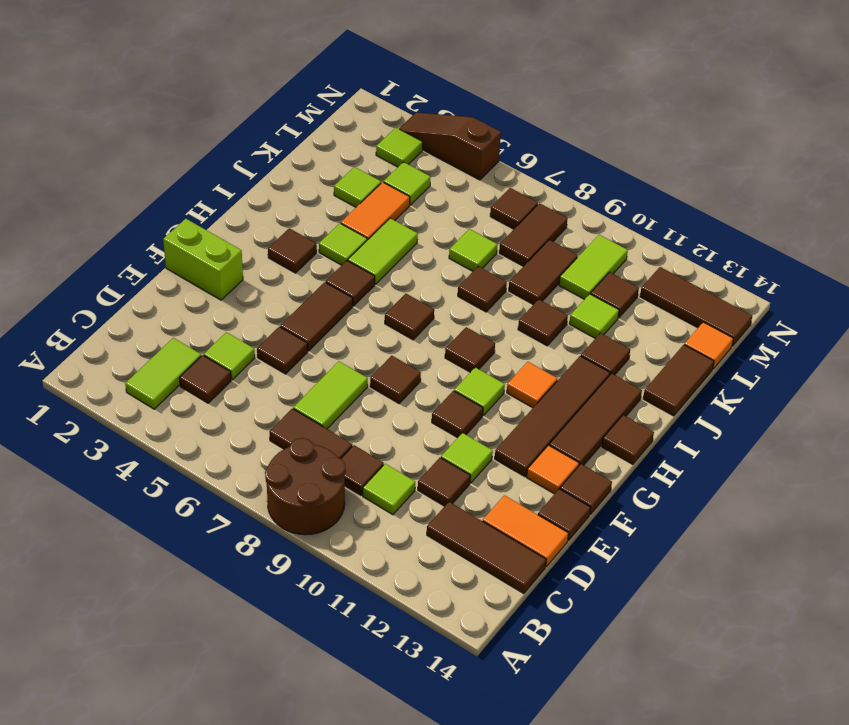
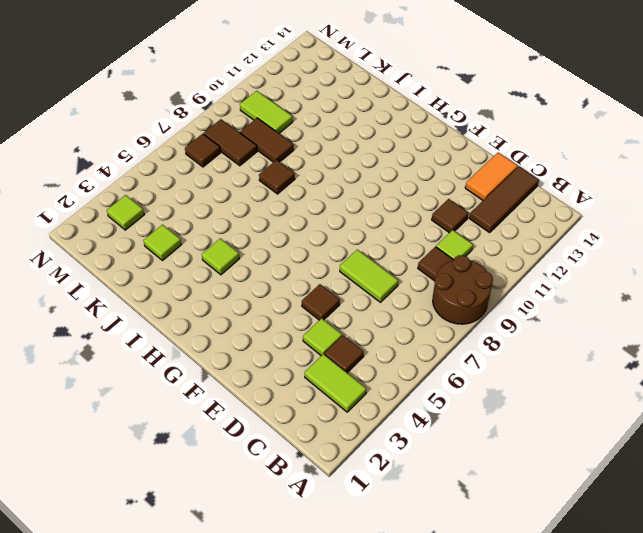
none -> brown tile C7:C8 level 1
none -> lime tile E11 level 1
none -> brown tile E14 level 1
none -> lime brick F1:F2 level 1

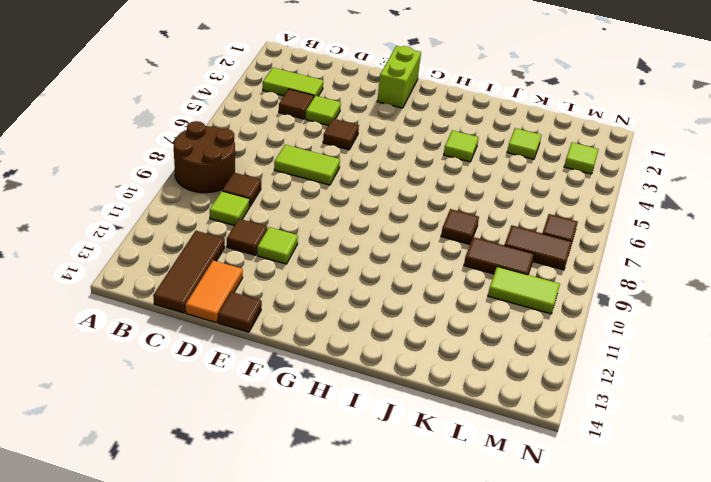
none -> brown tile C7:C8 level 1
none -> brown tile F5:G5 level 1
none -> brown tile F8 level 1
none -> brown tile F10 level 1

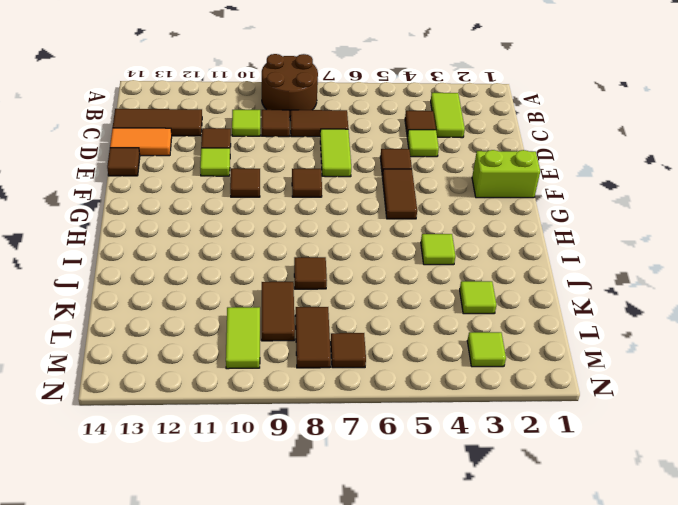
none -> brown tile F12:I12 level 1
none -> orange tile F13 level 1
none -> brown tile F14 level 1
none -> lime tile G10 level 1

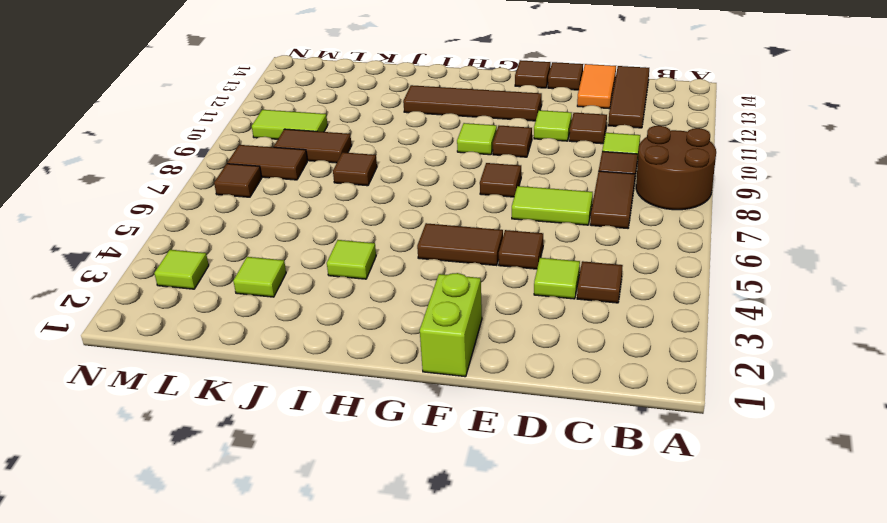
none -> lime tile B3:C3 level 1
none -> orange tile F13 level 1
none -> brown tile G13:I13 level 1
none -> brown tile H3 level 1

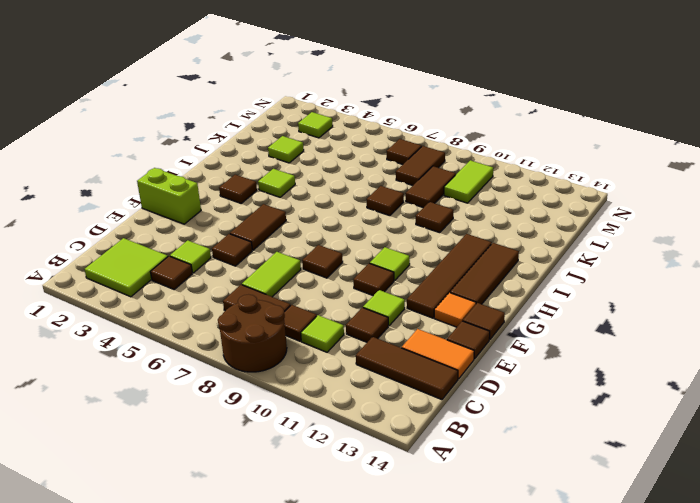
lime tile B2:C3 level 1 -> lime tile B3:C3 level 1
none -> brown tile H5 level 1
none -> brown tile H7 level 1
none -> brown tile H9 level 1
none -> orange tile H11 level 1

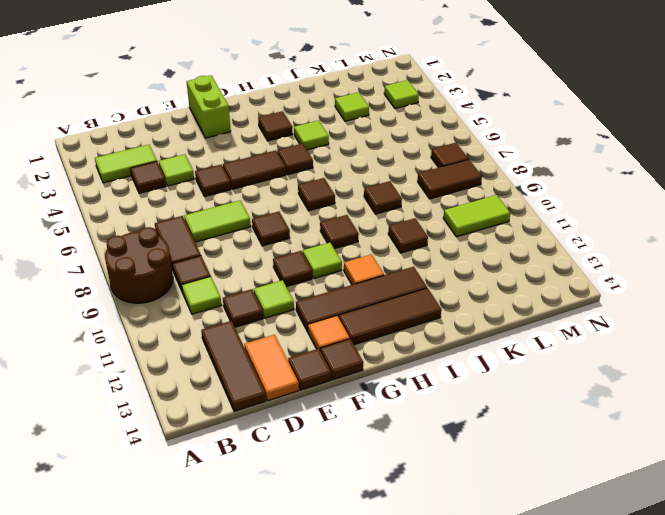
none -> brown tile H14 level 1
none -> lime tile I5:J5 level 1
none -> orange tile J4:K4 level 1
none -> brown tile J12 level 1

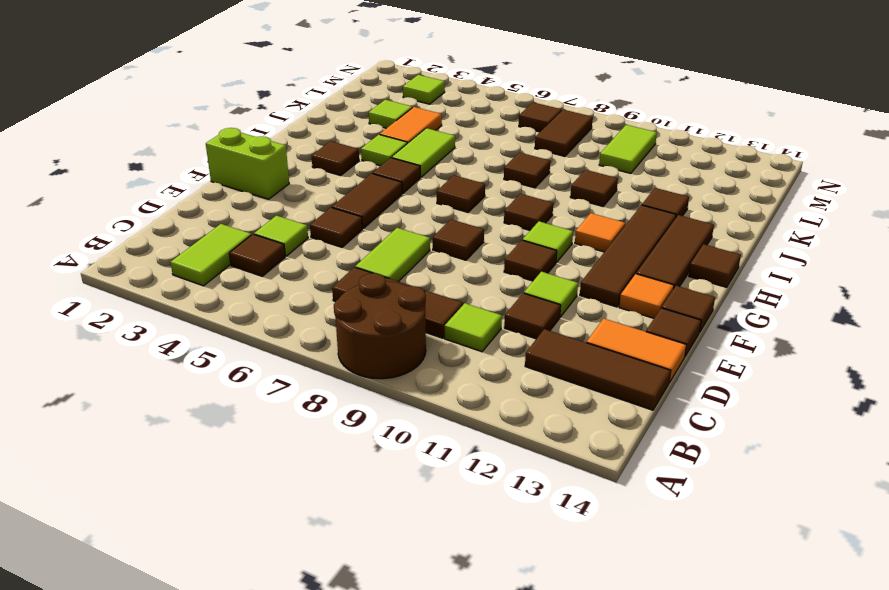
none -> brown tile J14:K14 level 1
none -> lime tile K7 level 1
none -> brown tile K9:L9 level 1
none -> lime tile K11 level 1

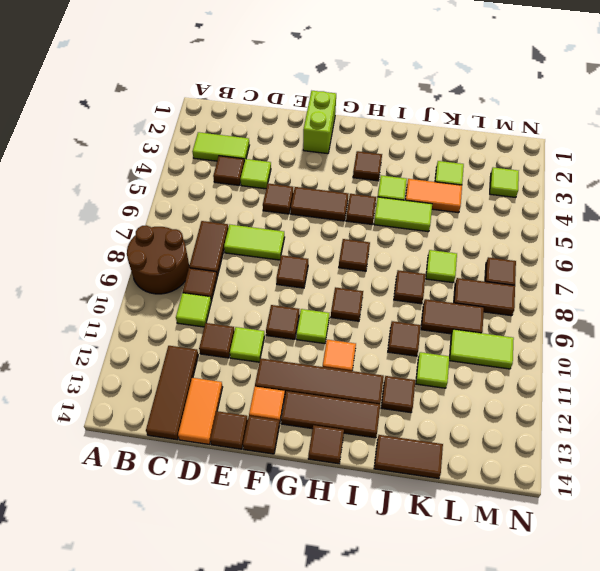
none -> lime tile L4 level 1
none -> brown tile L11 level 1
none -> orange tile L14 level 1
none -> brown tile M12:M14 level 1

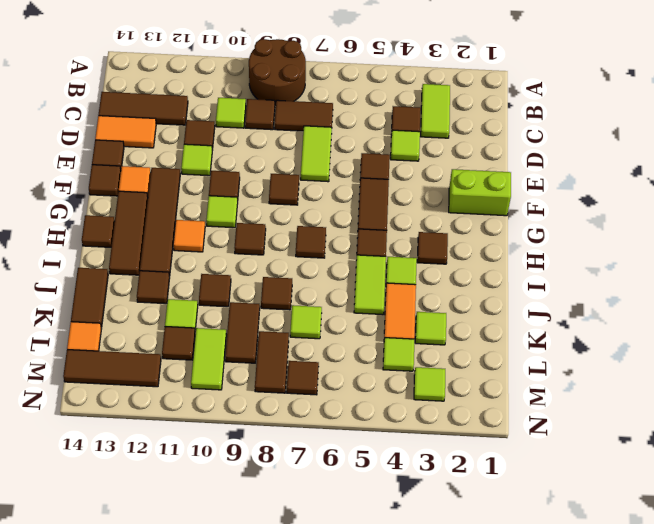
none -> brown slope N3:N5 level 1 top 5

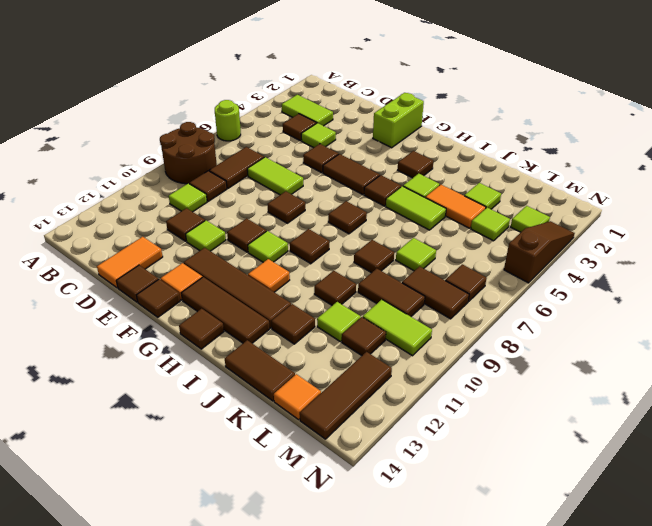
lime round brick A6 level 1 -> none
none -> brown tile C12:C14 level 1

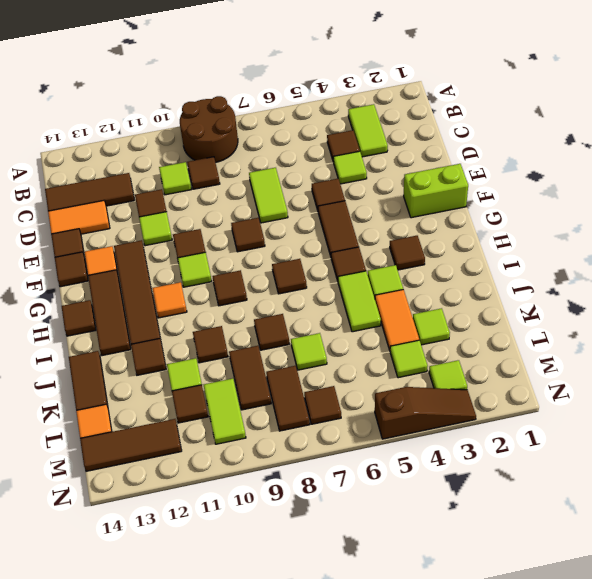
none -> brown tile C7:C8 level 1

